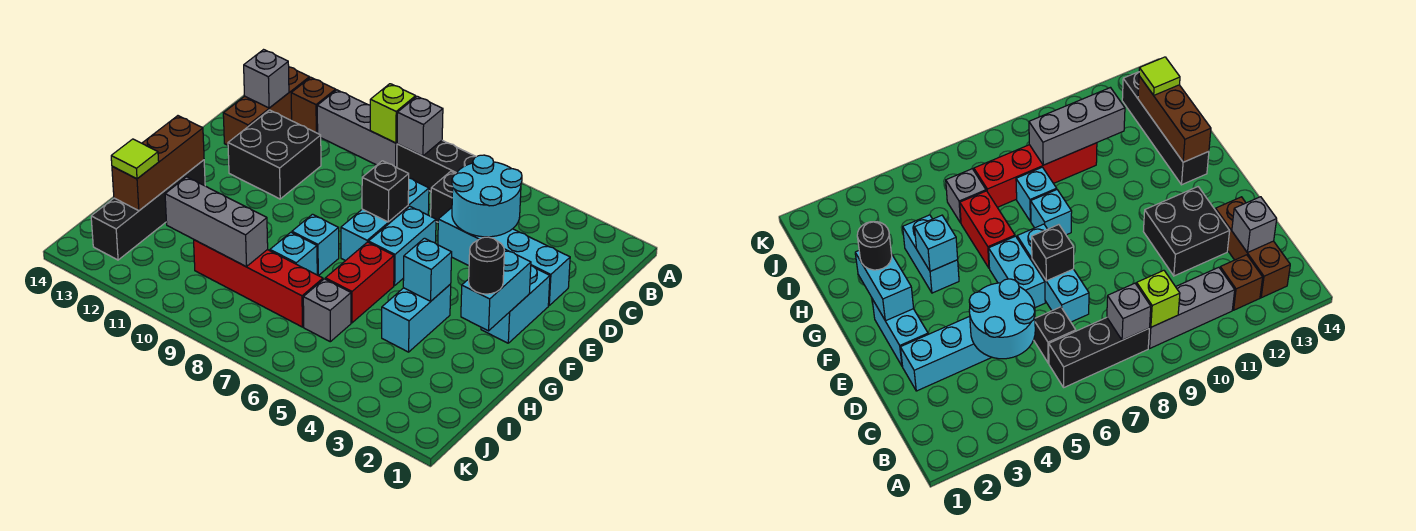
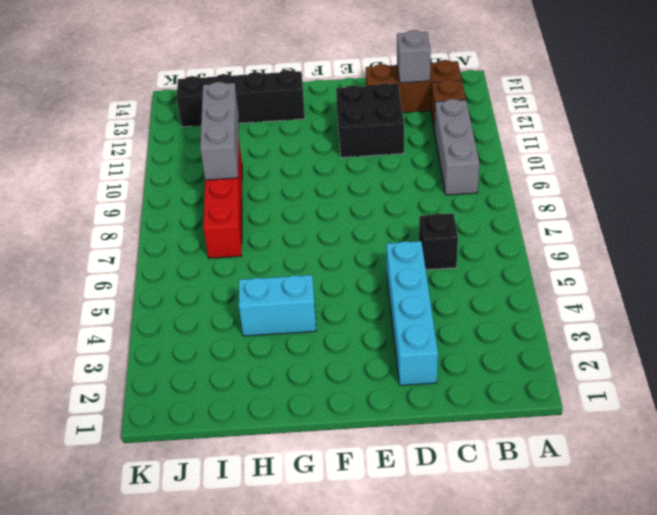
none -> black brick B6:B8 level 1
none -> cyan brick D7:F7 level 1
none -> cyan brick E2:F2 level 1

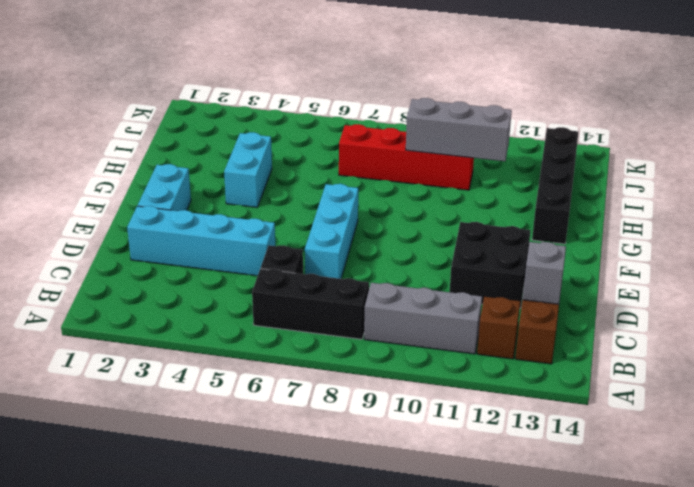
none -> cyan brick E6:F6 level 1
none -> red brick G6:H6 level 1
none -> cyan brick G8 level 1

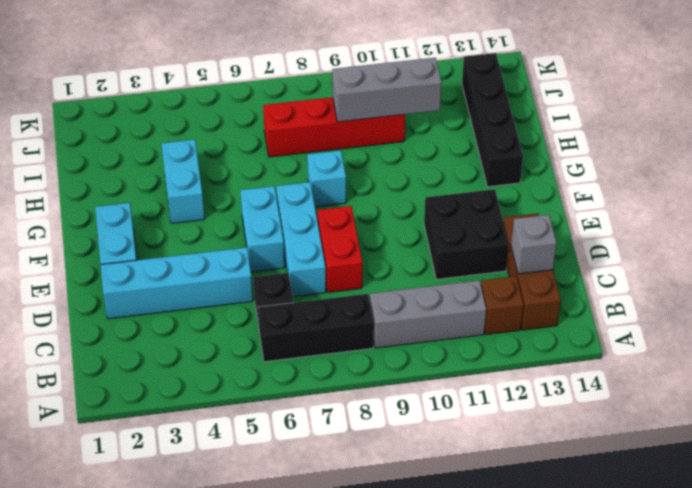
red brick D8:E8 level 1 -> red brick G6:H6 level 1
none -> cyan brick H8 level 1
none -> grey brick I6 level 1
none -> grey brick B8 level 2

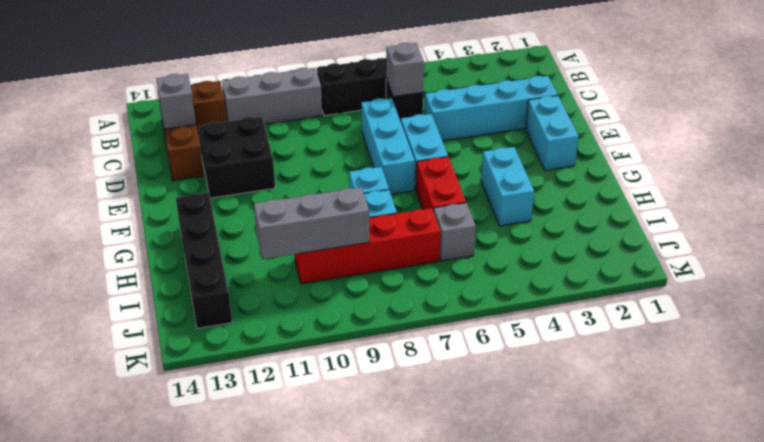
grey brick C6 level 2 -> grey brick B8 level 2
none -> lime brick B9 level 2
none -> cyan round brick C4:D5 level 2
none -> black brick E7 level 2

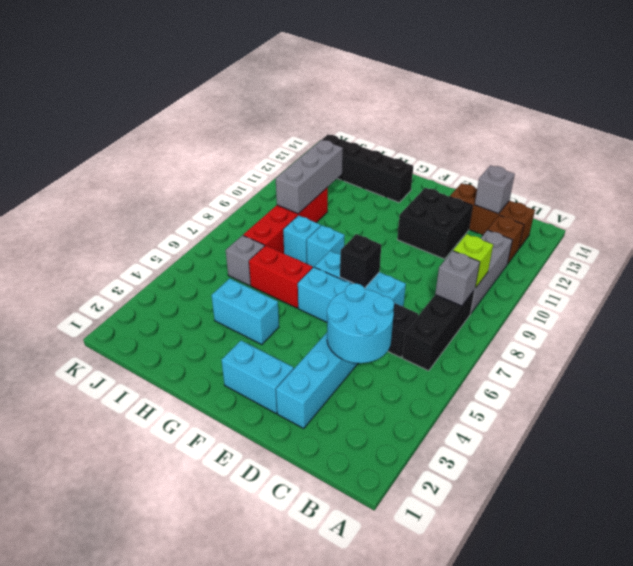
none -> cyan brick F2:G2 level 2
none -> cyan brick G4 level 2
none -> brown brick G13:I13 level 2

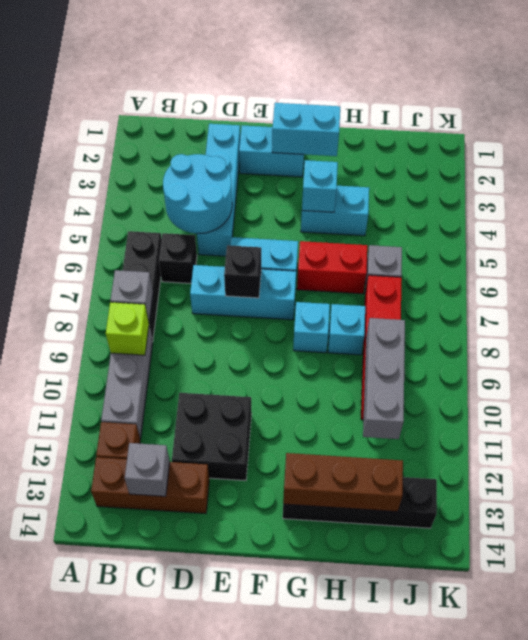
none -> black round brick G2 level 3
none -> lime tile I13 level 3

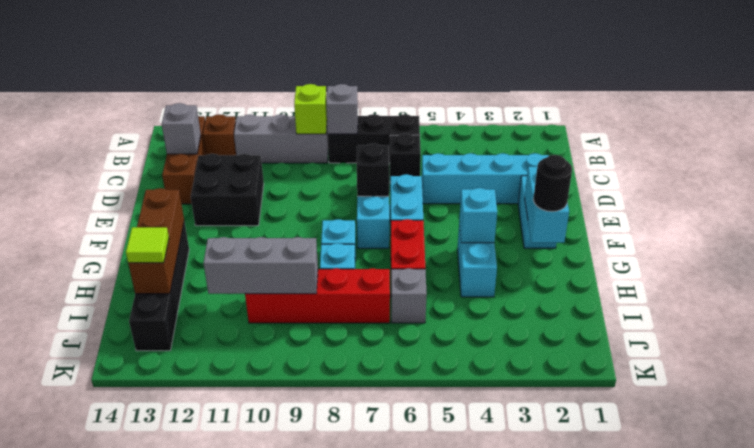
none -> cyan round brick C4:D5 level 2

